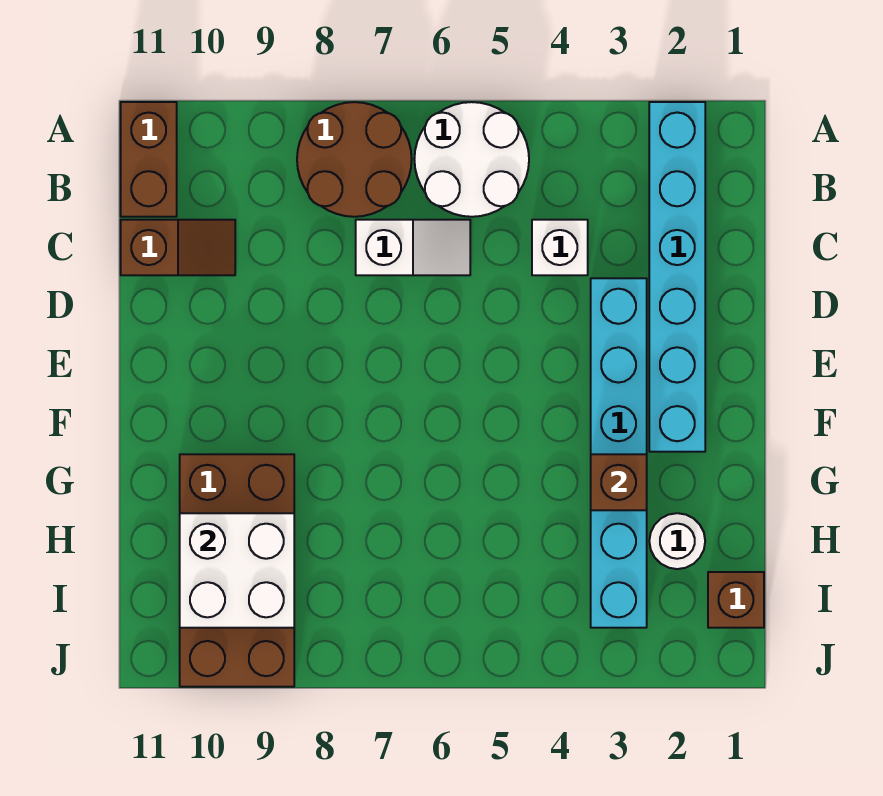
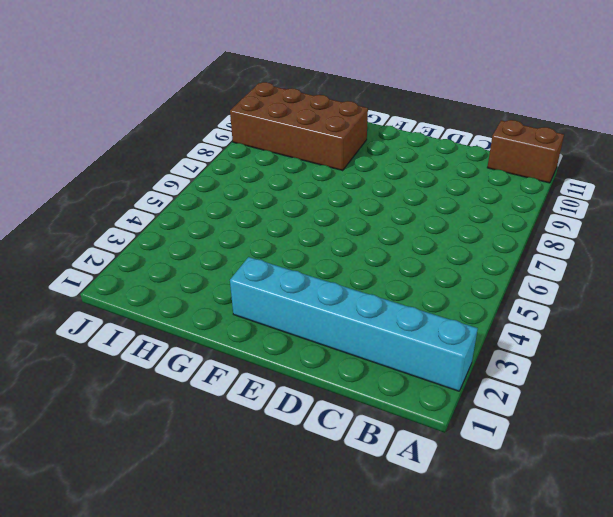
none -> white round brick A5:B6 level 1
none -> brown round brick A7:B8 level 1
none -> white brick C4 level 1

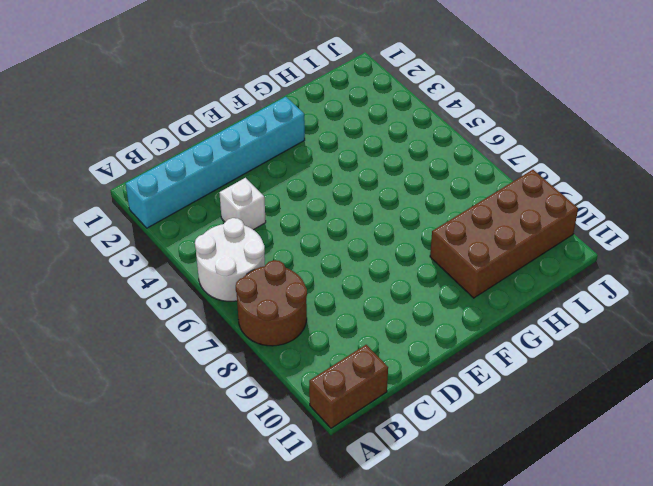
none -> white slope C6:C7 level 1 top 7
none -> brown slope C10:C11 level 1 top 11
none -> cyan brick D3:I3 level 1

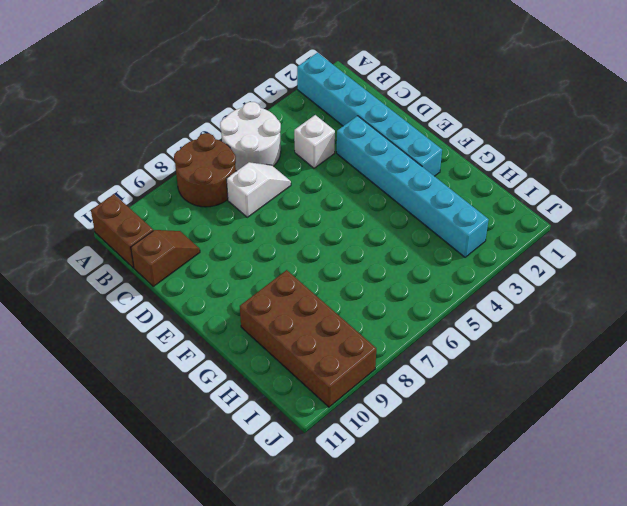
none -> white round brick H2 level 1
none -> brown brick I1 level 1
none -> brown brick G3 level 2

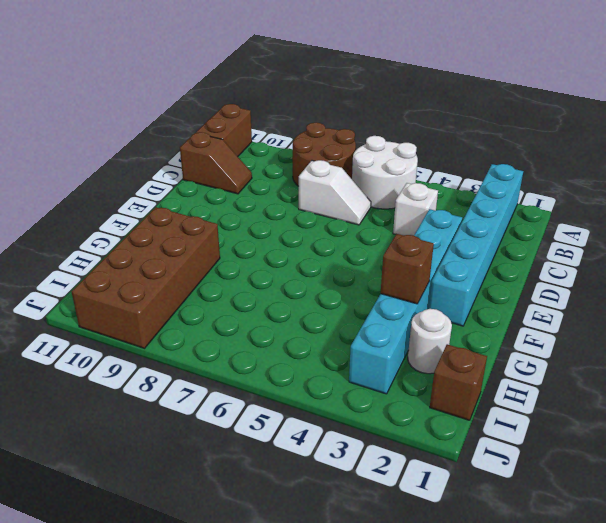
none -> white brick H9:I10 level 2

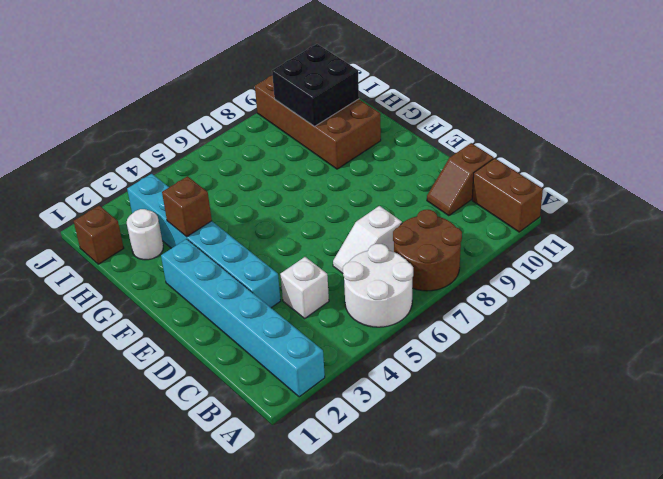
black brick H9:I10 level 2 -> white brick H9:I10 level 2

